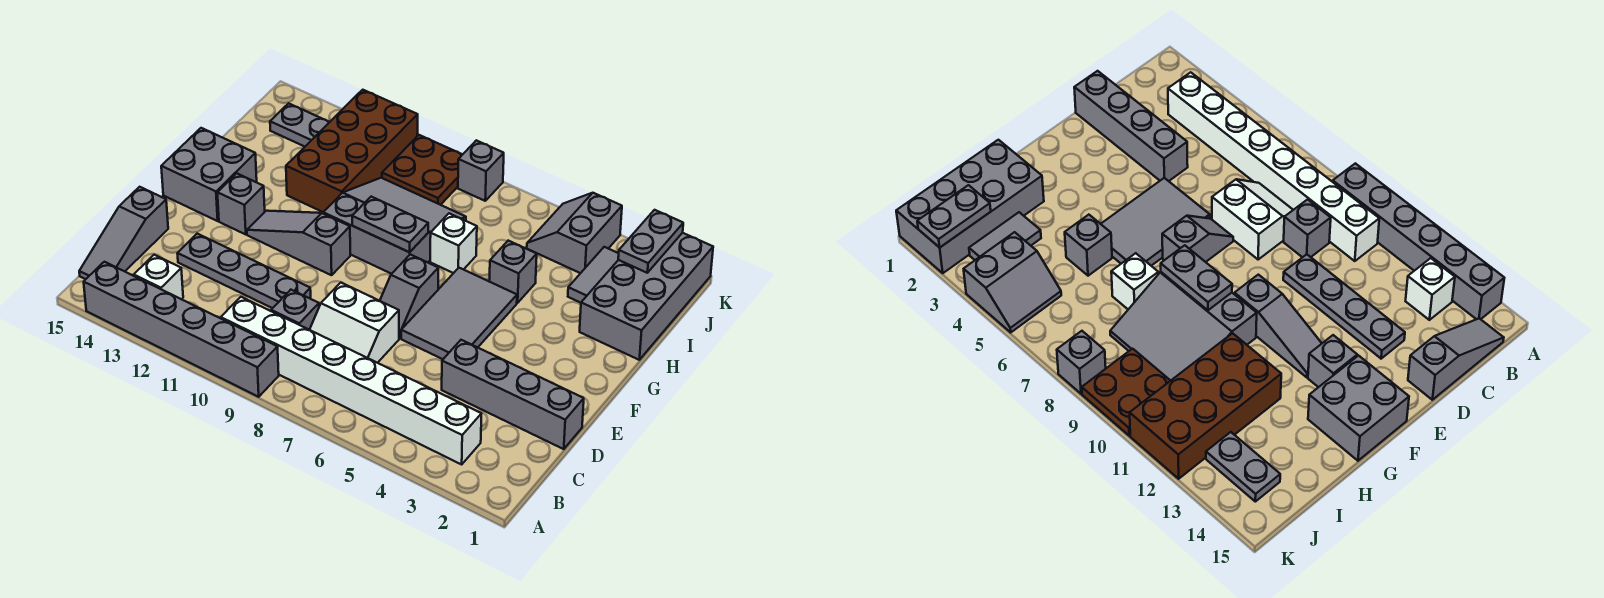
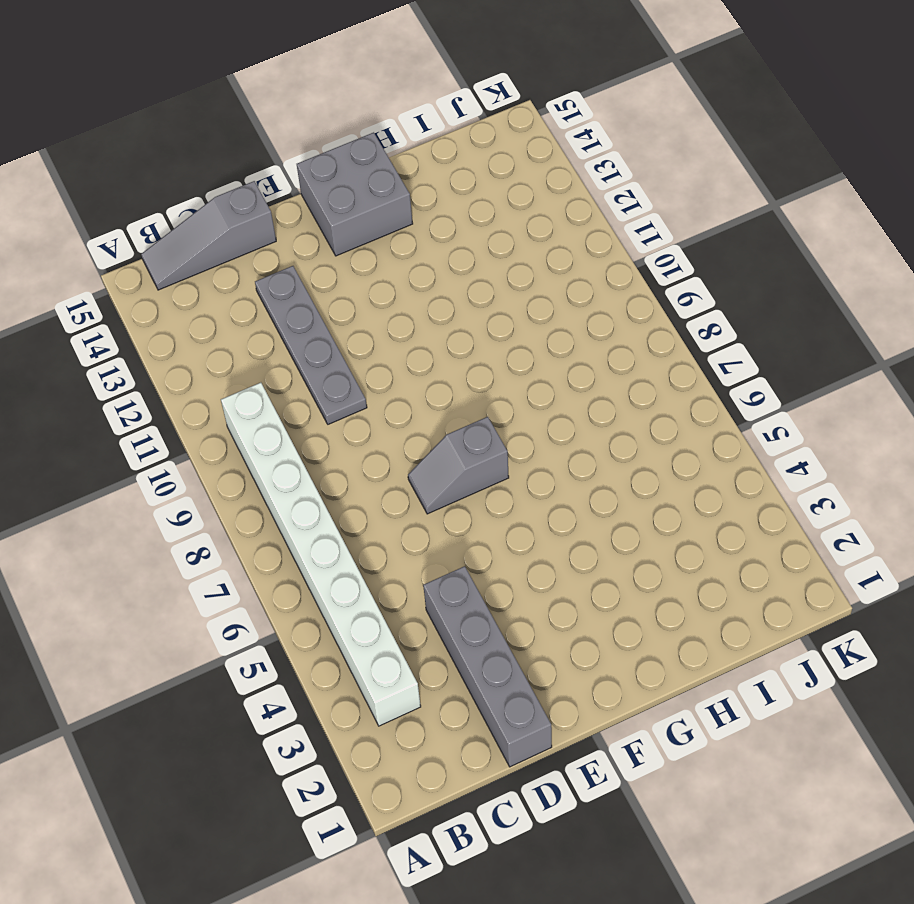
none -> grey brick A9:A14 level 1
none -> white brick B13 level 1
none -> white slope C7:D8 level 1 top D

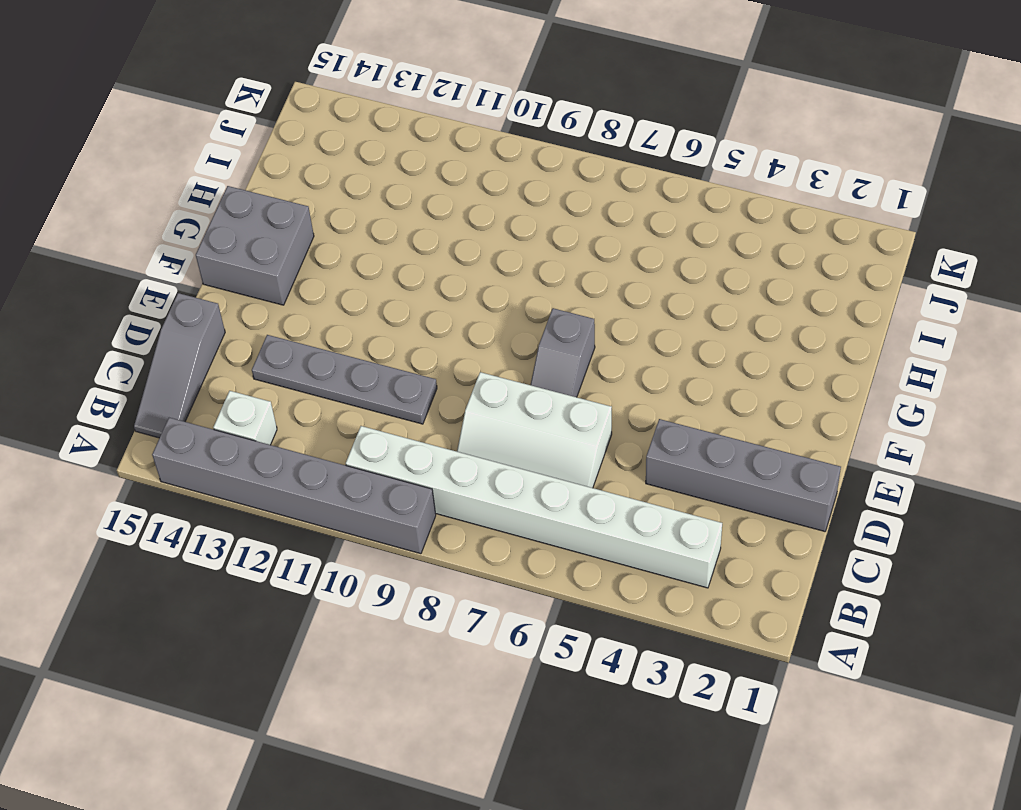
white slope C6:D8 level 1 top D -> white slope C7:D8 level 1 top D
none -> grey brick C9 level 1
none -> grey tile E5:G6 level 1
none -> grey slope F10:F12 level 1 top 10

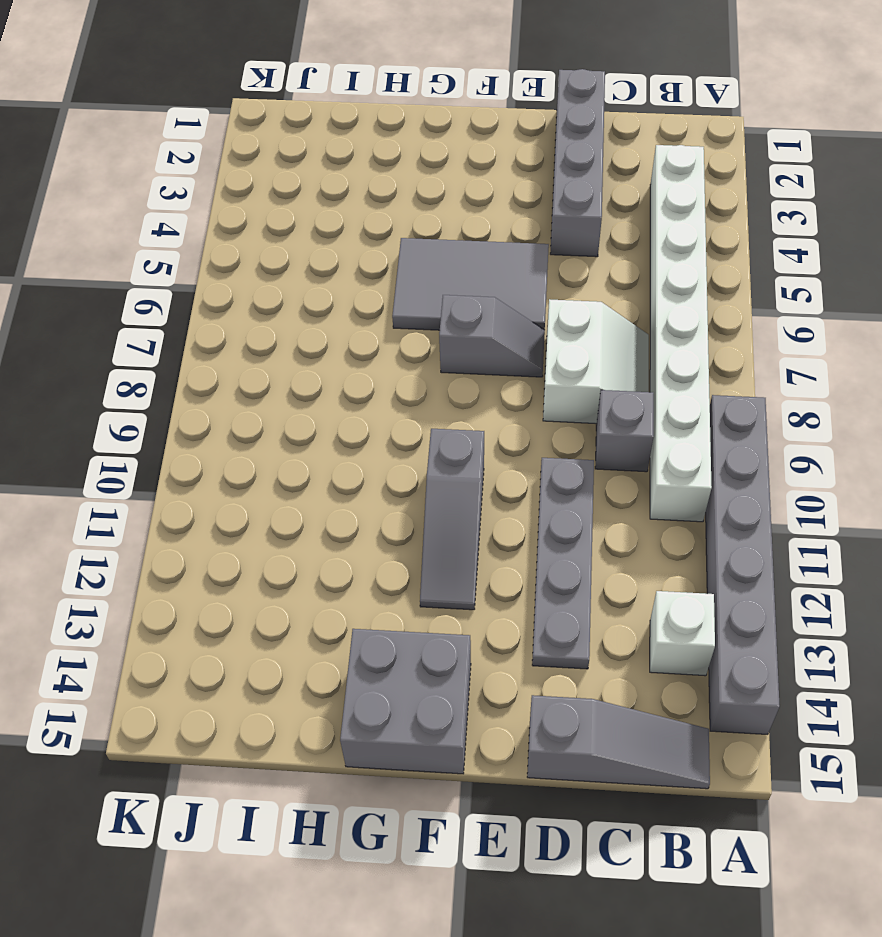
none -> grey brick F13 level 1
none -> grey slope G8:I10 level 1 top G
none -> grey brick H1:K2 level 1

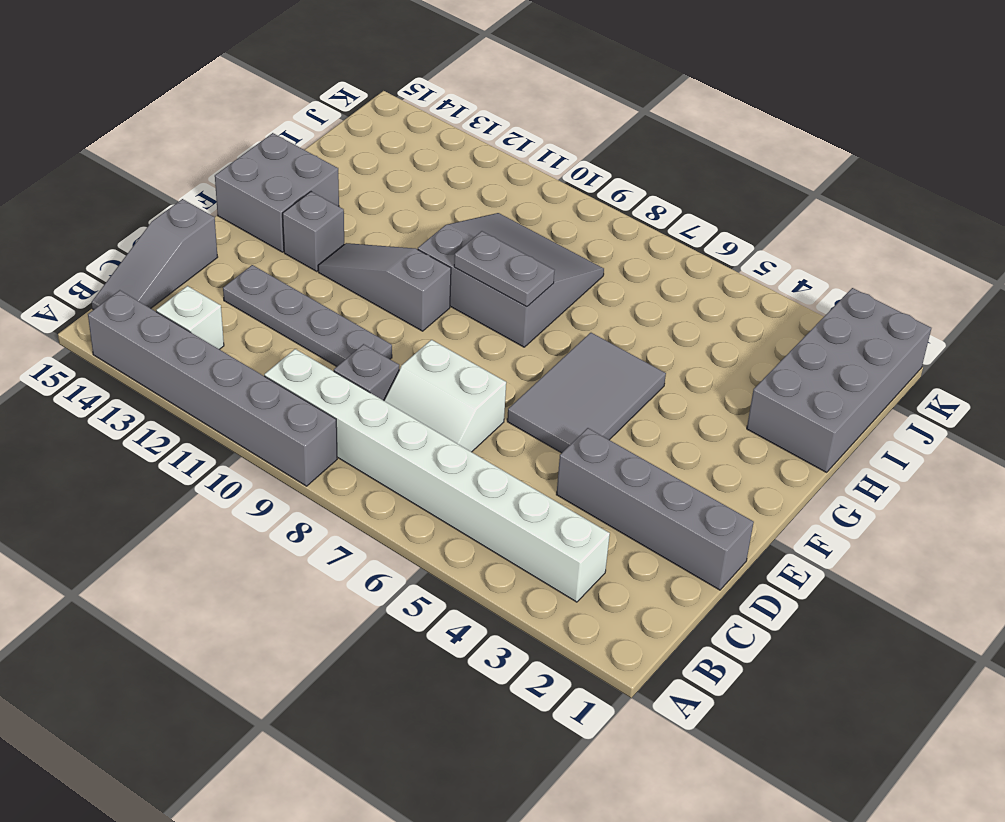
none -> grey slope E7:F7 level 1 top F
none -> grey brick H5 level 1
none -> white brick H7 level 1

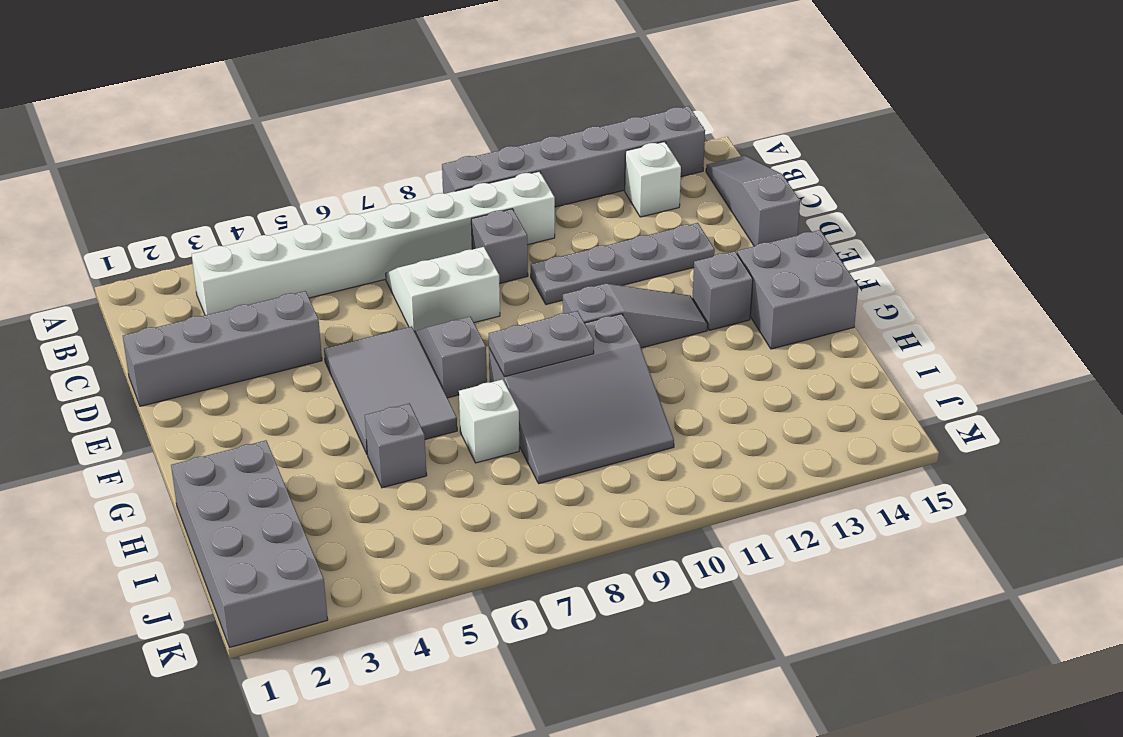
none -> brown brick H11:K12 level 1
none -> grey tile I3:J3 level 1
none -> grey slope J4:K5 level 1 top 4

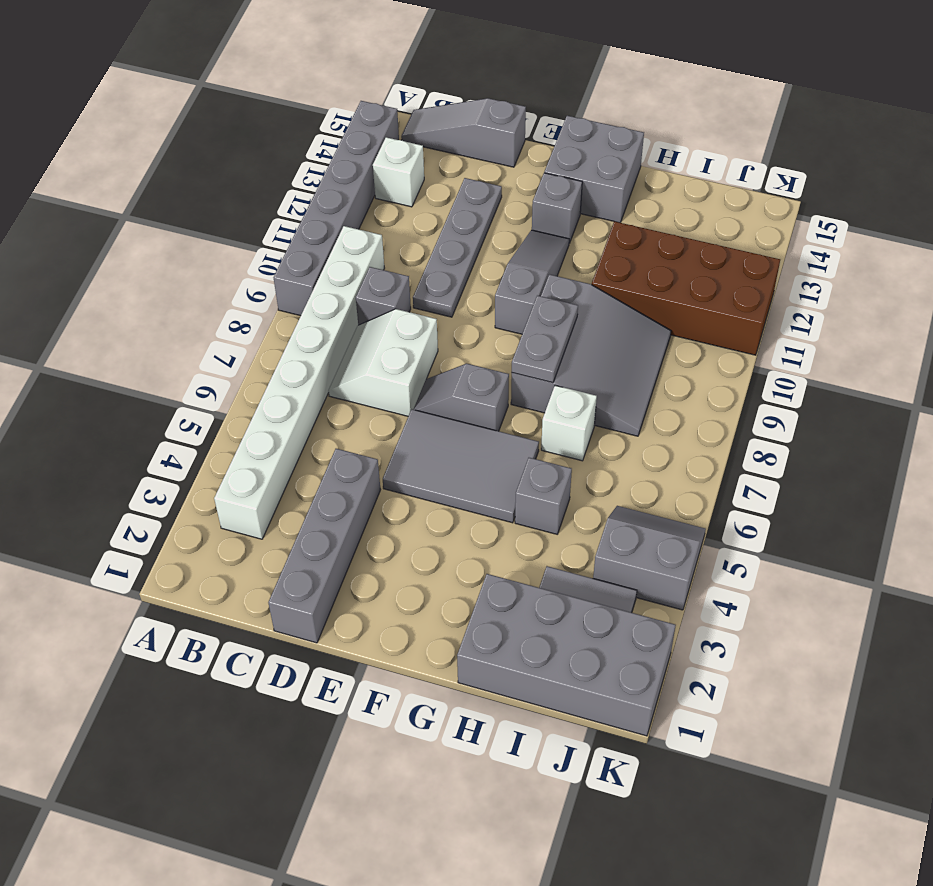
none -> brown plate J9:K10 level 1
none -> grey plate J13:J14 level 1
none -> grey brick K8 level 1

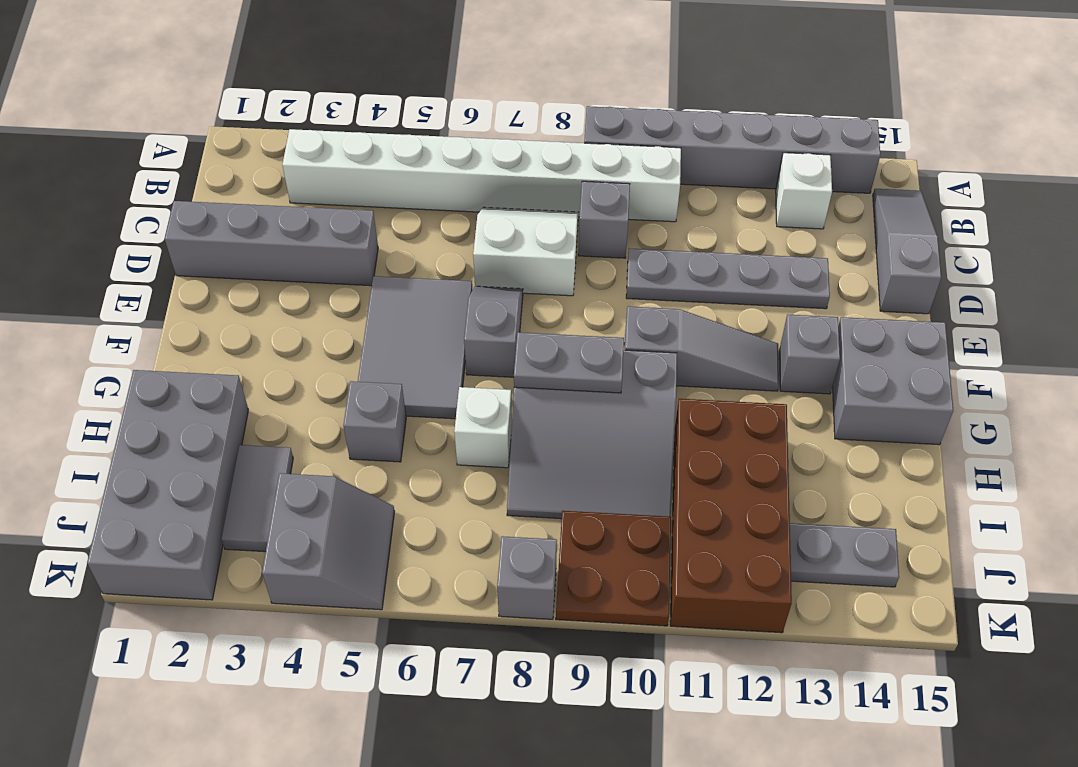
none -> grey plate J2:K2 level 2

